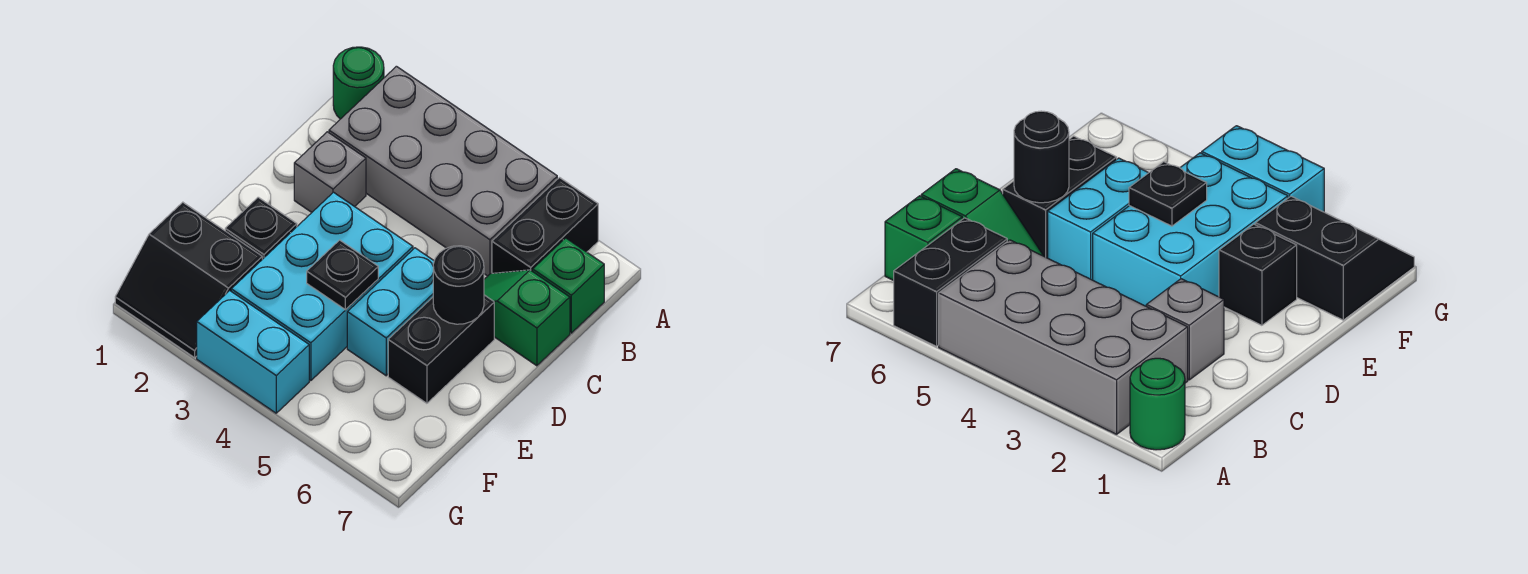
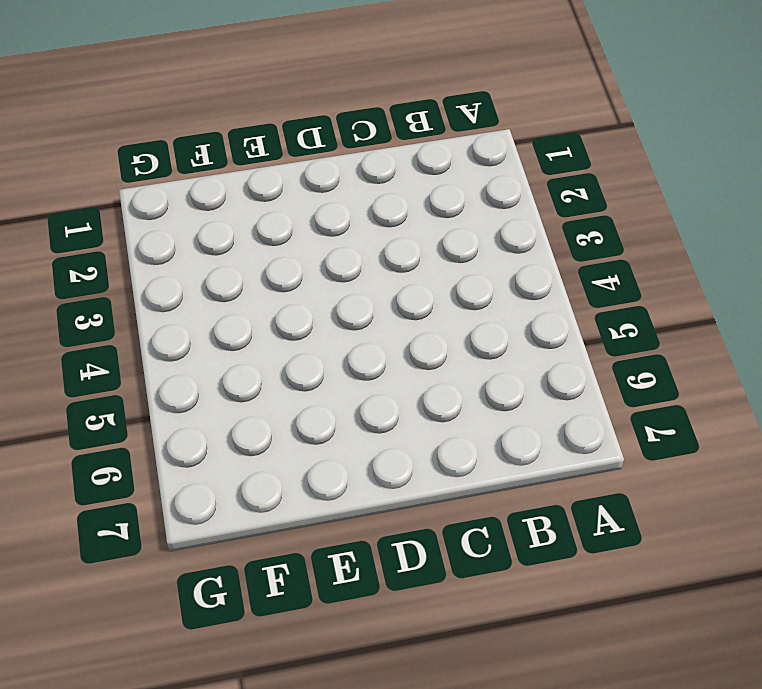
none -> green round brick A1 level 1
none -> grey brick A2:B5 level 1
none -> black brick A6:B6 level 1

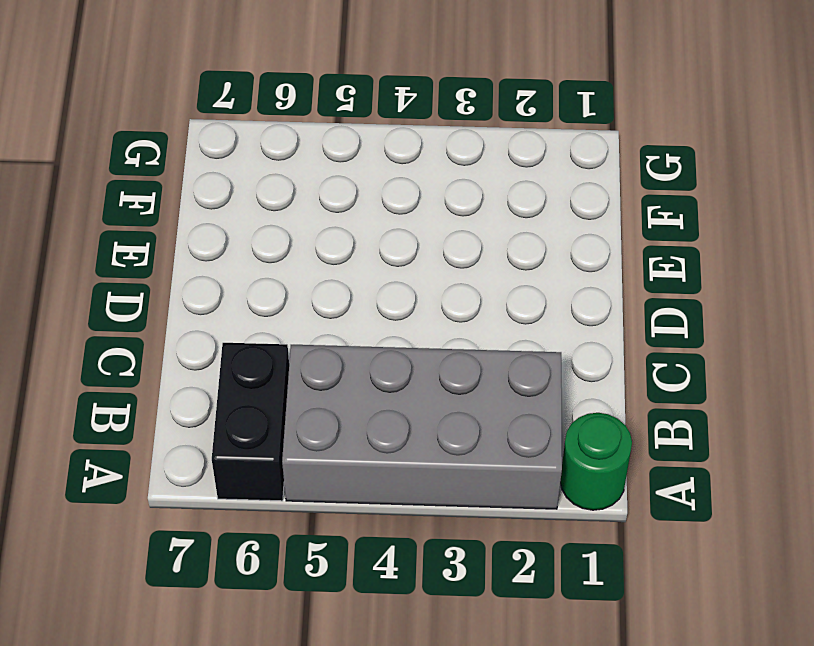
none -> green brick B7 level 1
none -> grey brick C2 level 1
none -> green slope C6:C7 level 1 top 7

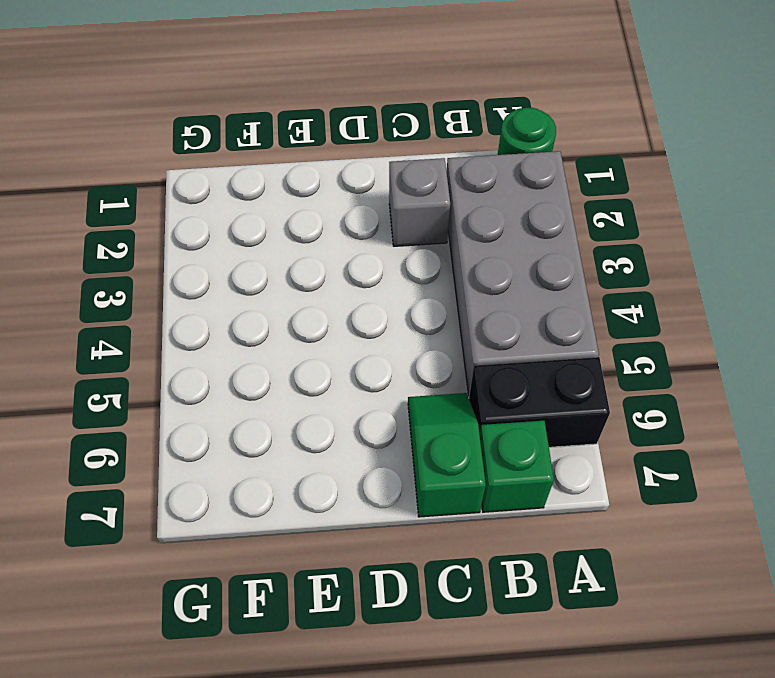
none -> cyan brick D3:F4 level 1
none -> cyan brick D5:E5 level 1
none -> black brick D6:E6 level 1

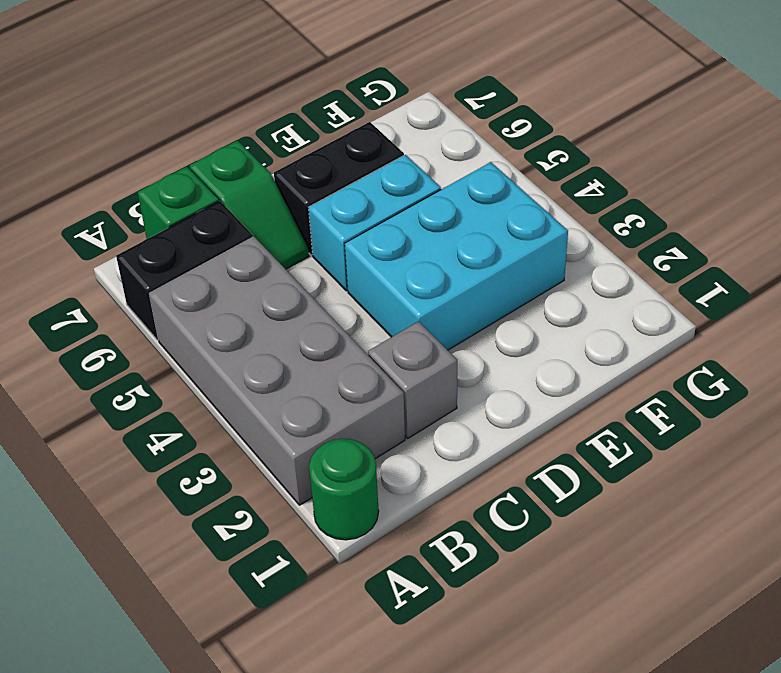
none -> black brick E2 level 1
none -> black slope F1:G2 level 1 top F
none -> cyan brick G3:G4 level 1

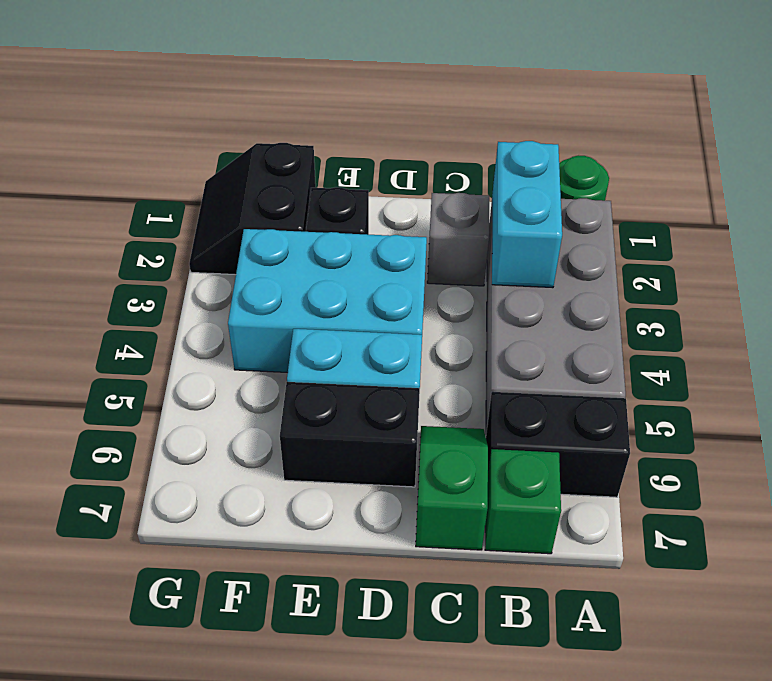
cyan brick B2:B3 level 2 -> cyan brick G3:G4 level 1
none -> black round brick D6 level 2
none -> black plate E4 level 2

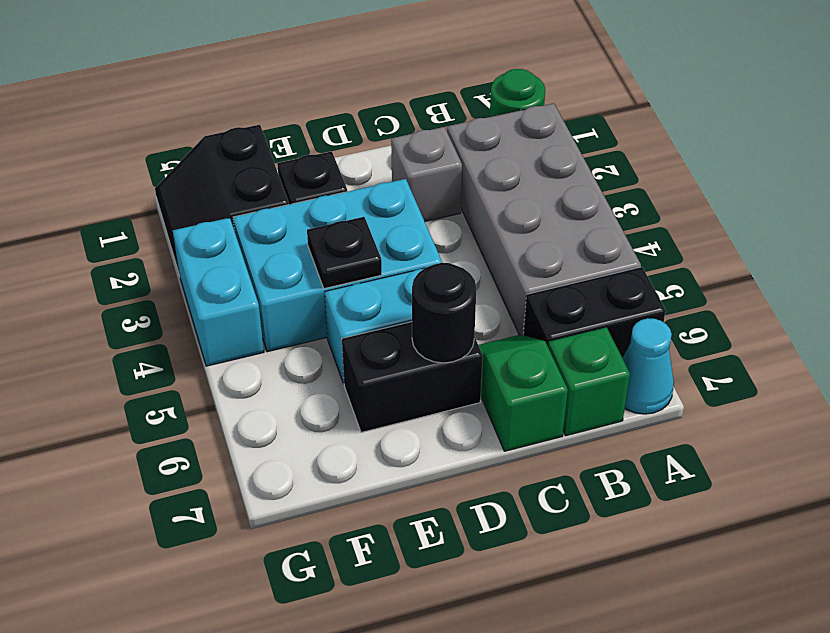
cyan cone A7 level 1 -> none

